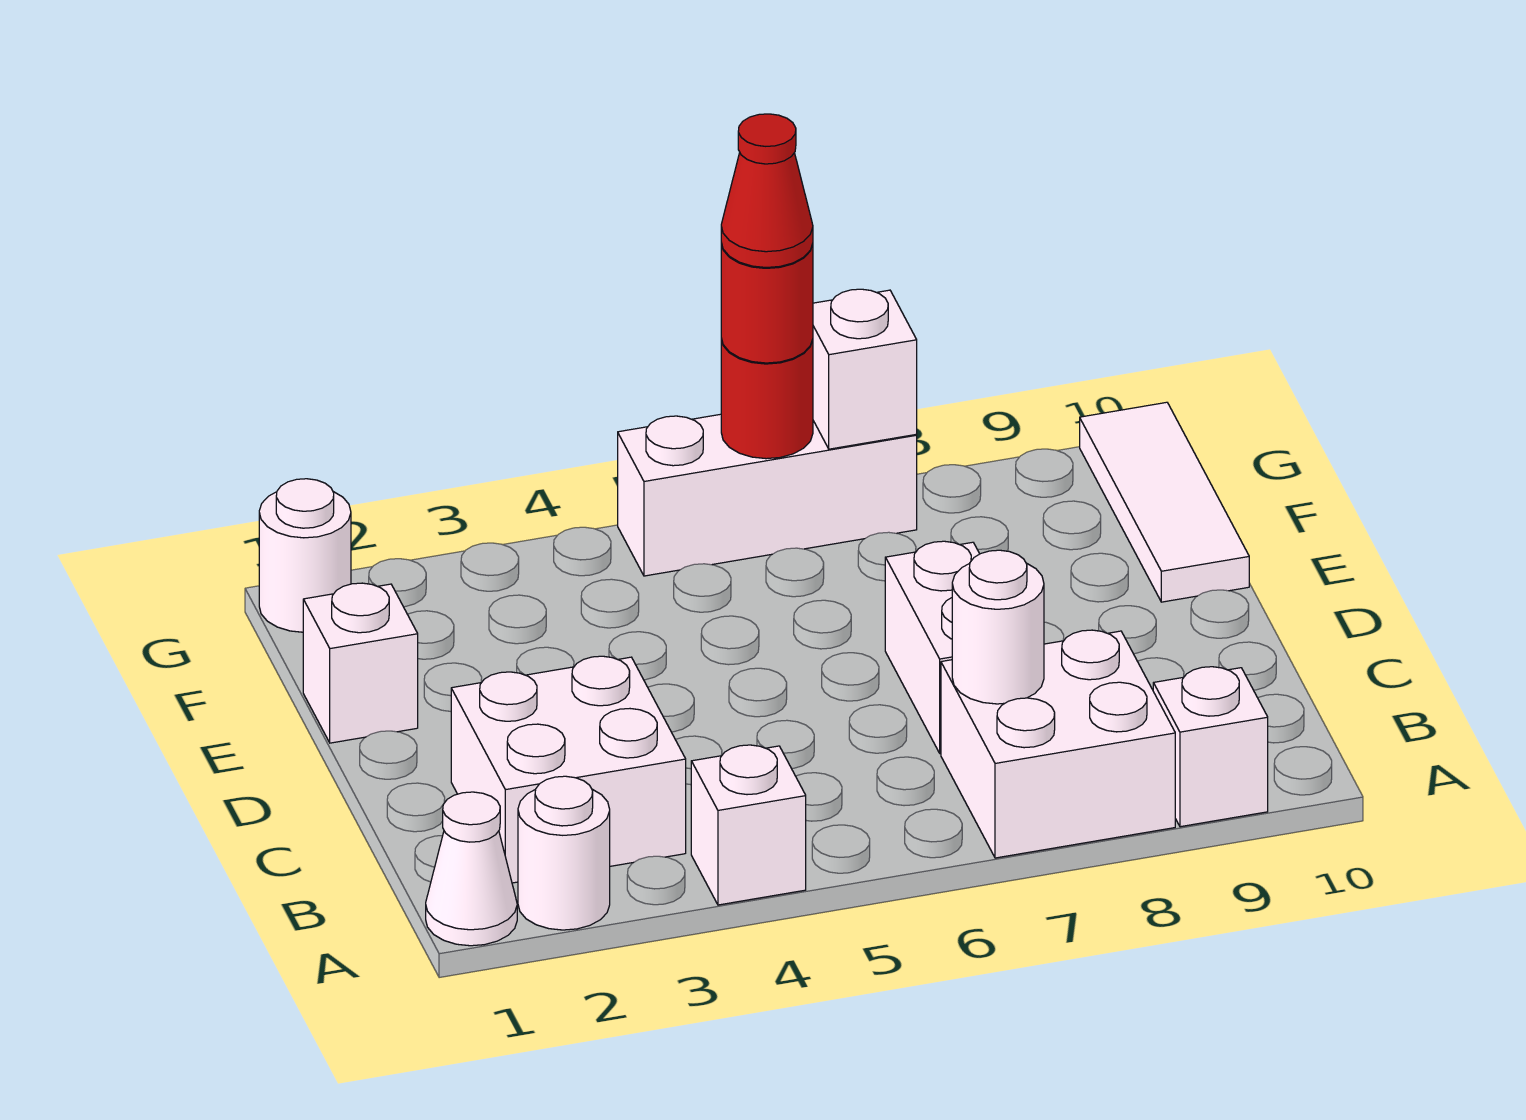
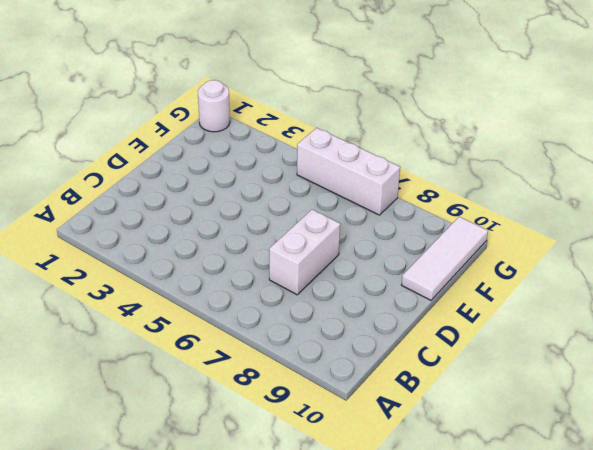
none -> white cone A1 level 1
none -> white round brick A2 level 1
none -> white brick A4 level 1

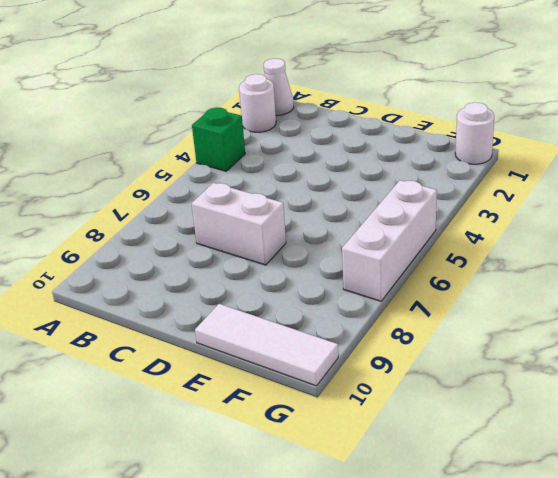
green brick A4 level 1 -> white brick A4 level 1
none -> white brick A7:B8 level 1
none -> white brick A9 level 1
none -> white brick B2:C3 level 1

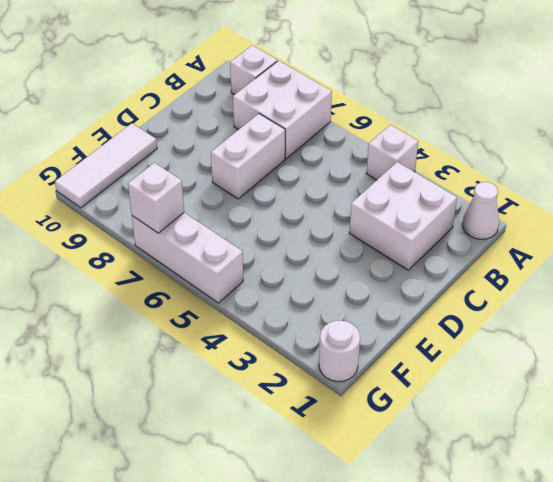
none -> white round brick A2 level 1
none -> white brick E1 level 1
none -> white round brick B7 level 2

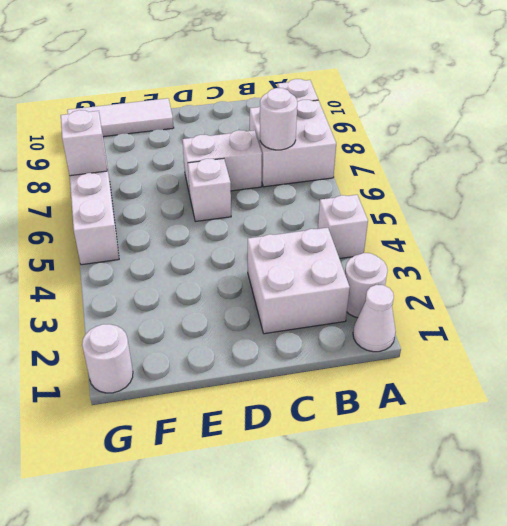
white brick D6 level 1 -> white brick E1 level 1
none -> red round brick G6 level 2
none -> red round brick G6 level 3
none -> red cone G6 level 4

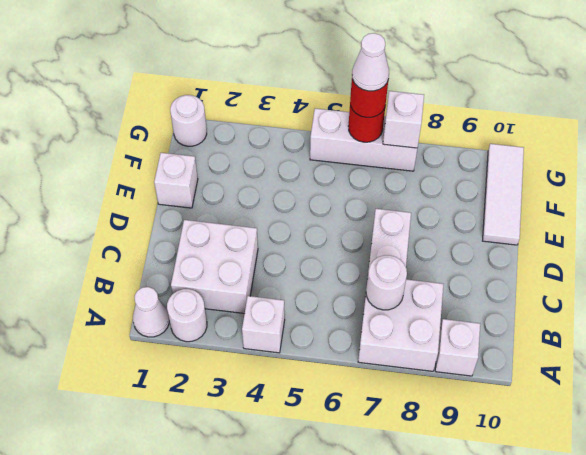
white cone G6 level 4 -> red cone G6 level 4

